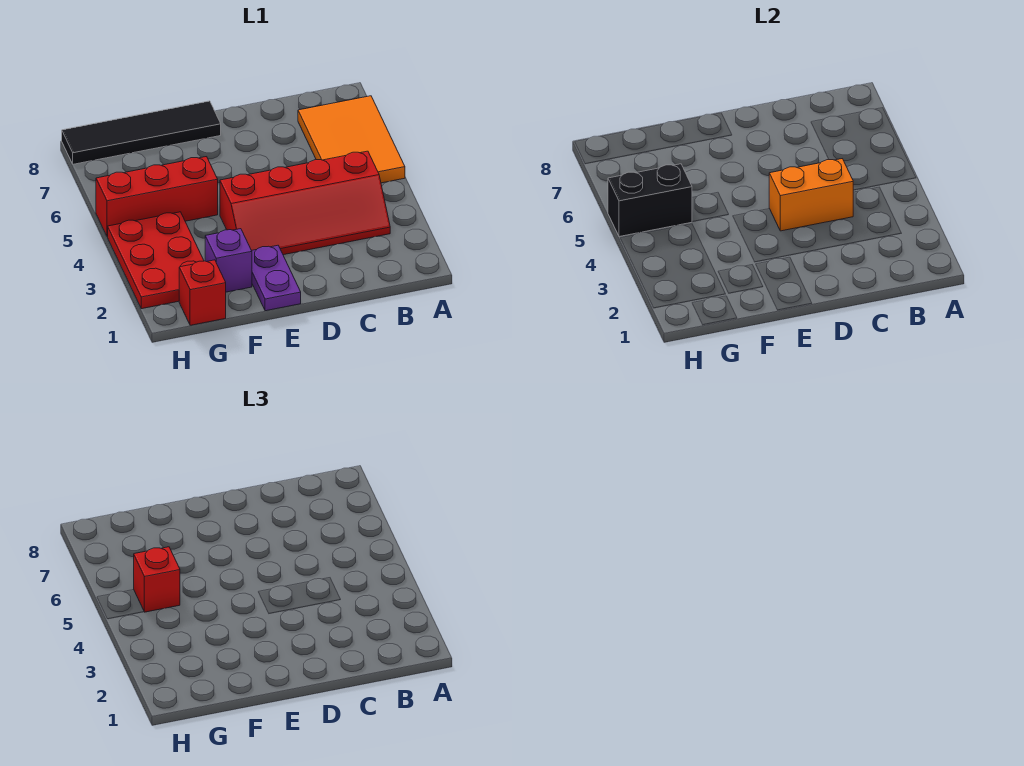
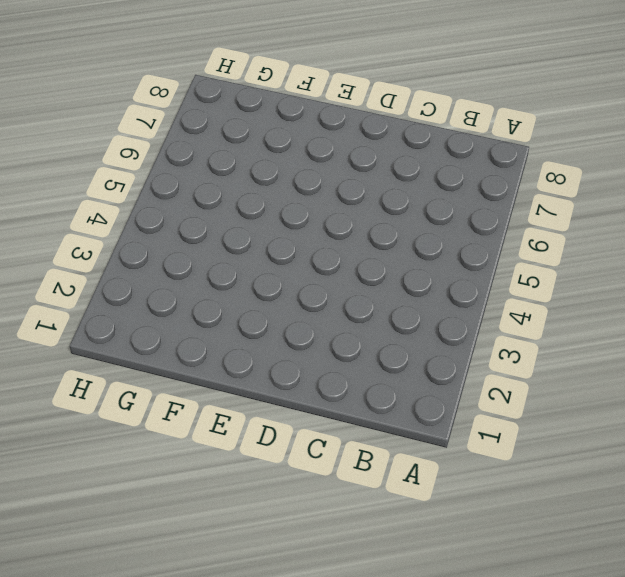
none -> orange tile A5:B7 level 1
none -> red slope B3:E4 level 1 top 4

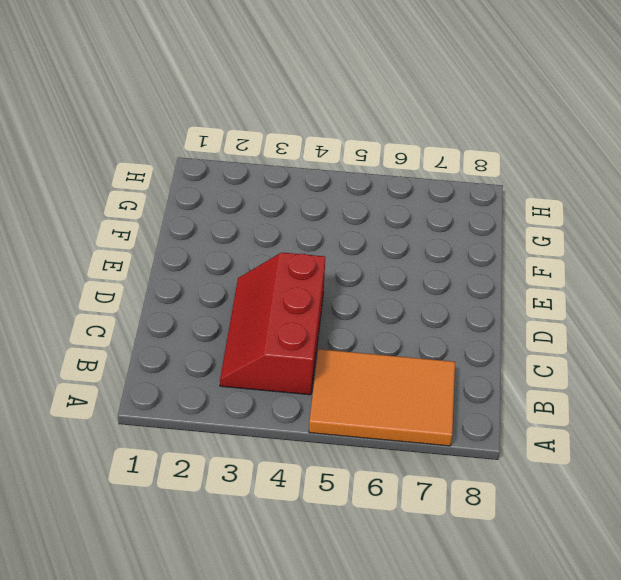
red slope B3:D4 level 1 top 4 -> red slope B3:E4 level 1 top 4
none -> purple plate E1:E2 level 1
none -> black tile E8:H8 level 1

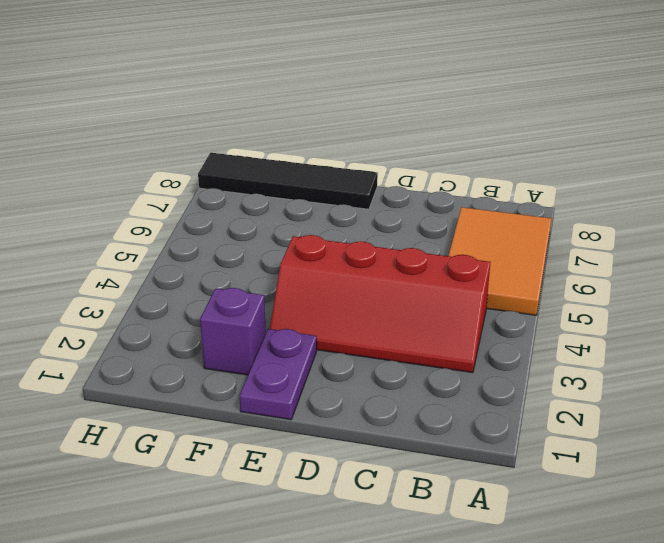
none -> red brick F5:H5 level 1
none -> red brick G1 level 1

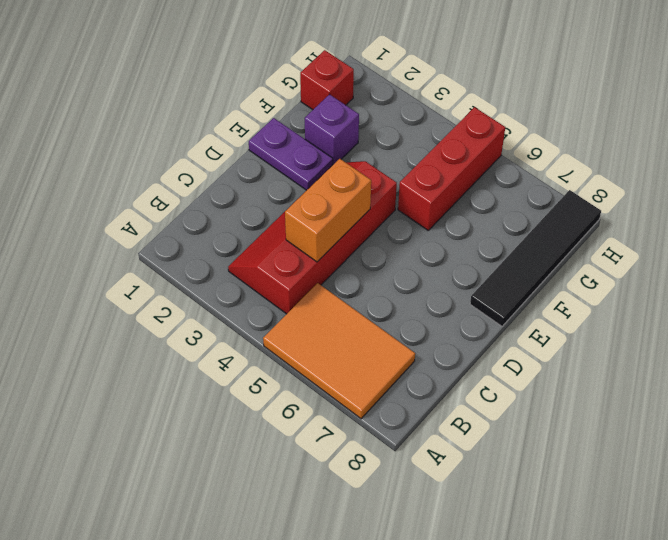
none -> red plate G2:H4 level 1
none -> black brick G5:H5 level 2

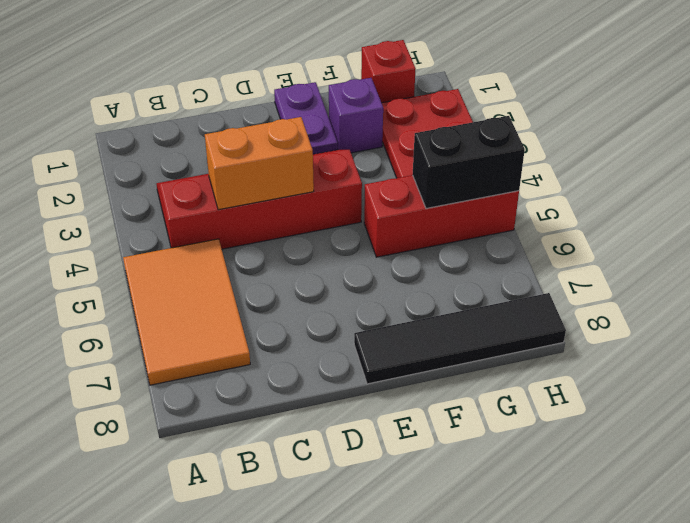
none -> red brick G5 level 3

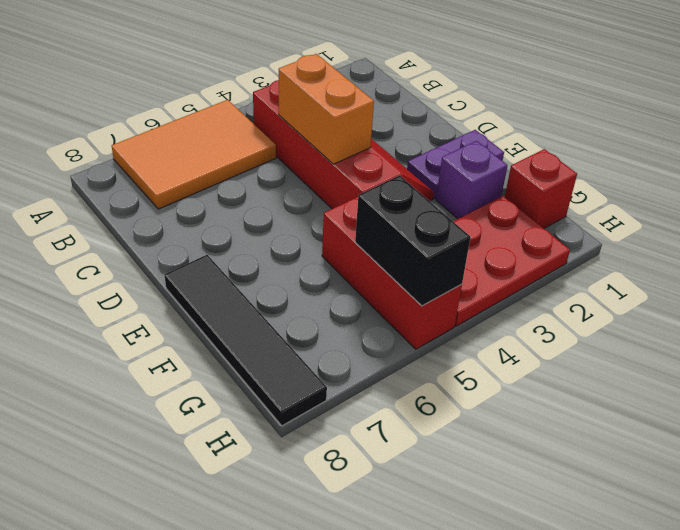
none -> red brick G5 level 3

